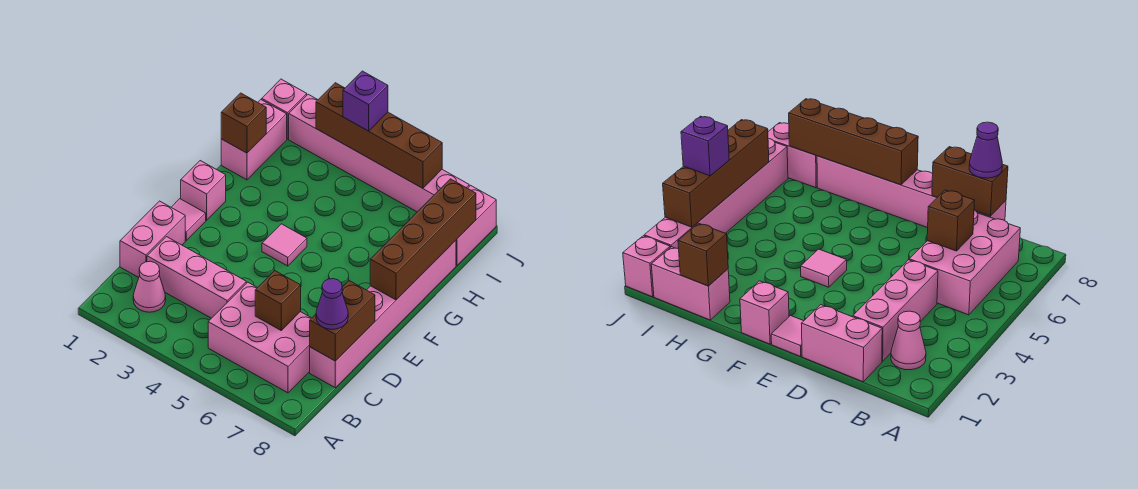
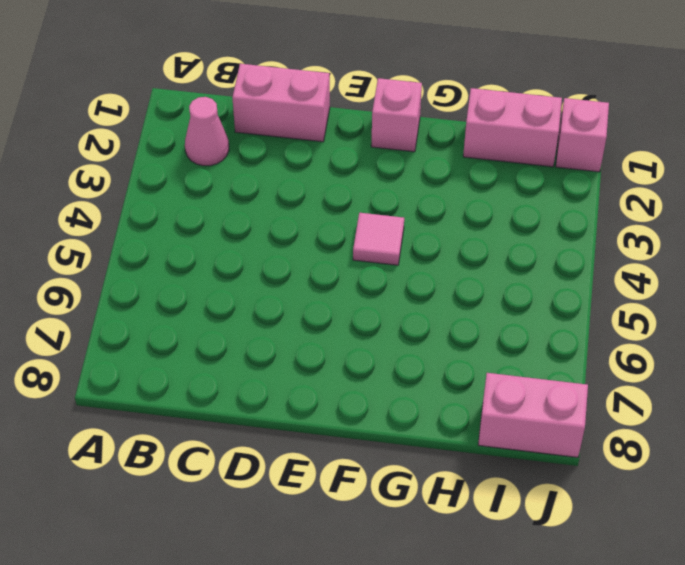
none -> pink brick B5:C7 level 1
none -> pink brick C2:C4 level 1
none -> pink brick C8:H8 level 1

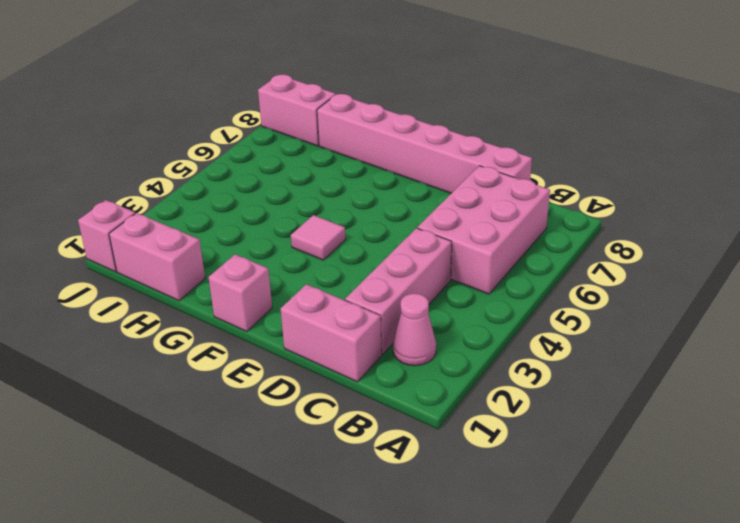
none -> pink tile E1 level 1
none -> pink brick J2:J7 level 1
none -> brown brick C6 level 2

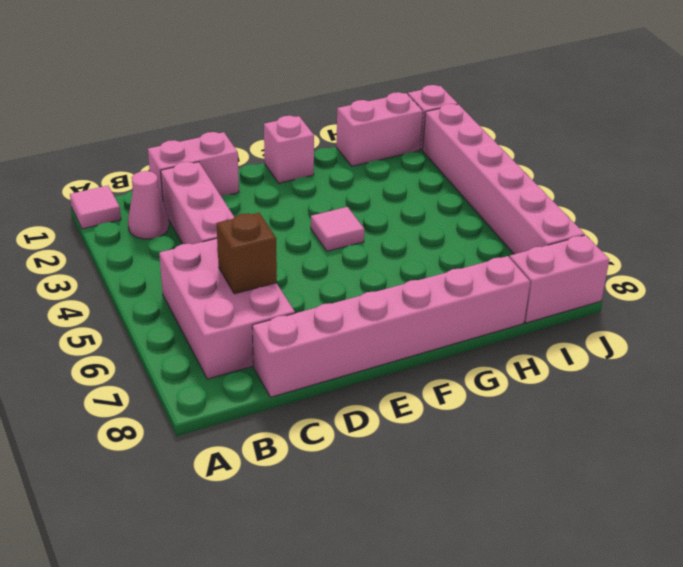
pink tile A1 level 1 -> pink tile E1 level 1
none -> brown brick C8:D8 level 2
none -> brown brick F8:I8 level 2
none -> brown brick H1 level 2

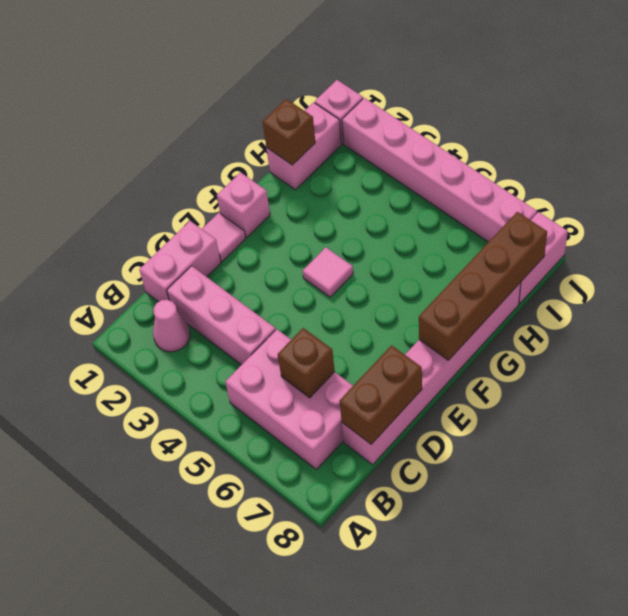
none -> brown brick J3:J6 level 2
none -> purple cone C8 level 3
none -> purple brick J4 level 3

